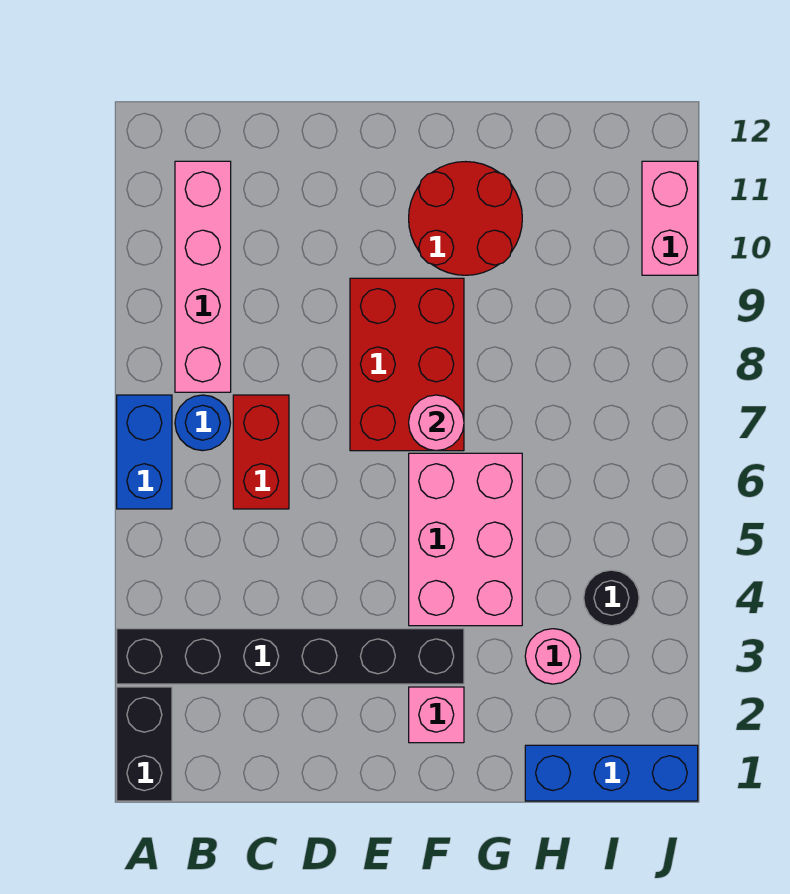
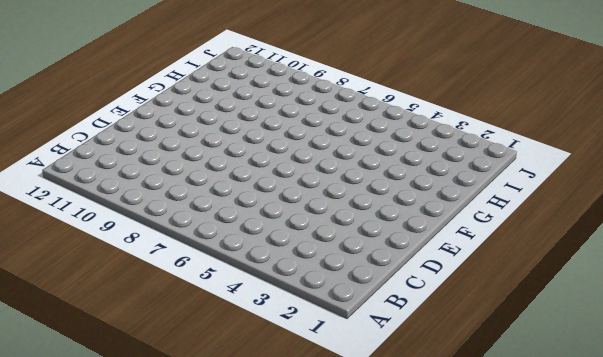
none -> black brick A1:A2 level 1
none -> black brick A3:F3 level 1
none -> blue brick A6:A7 level 1

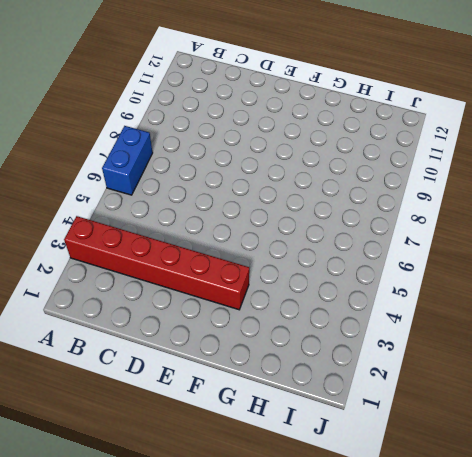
red brick A3:F3 level 1 -> black brick A3:F3 level 1
none -> black brick A1:A2 level 1
none -> blue round brick B7 level 1
none -> pink brick B8:B11 level 1

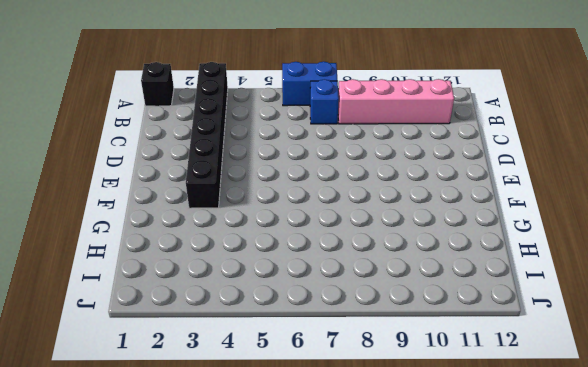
black brick A1 level 1 -> black brick A1:A2 level 1
blue brick B7 level 1 -> blue round brick B7 level 1
none -> red brick C6:C7 level 1
none -> red brick E7:F9 level 1
none -> pink brick F2 level 1

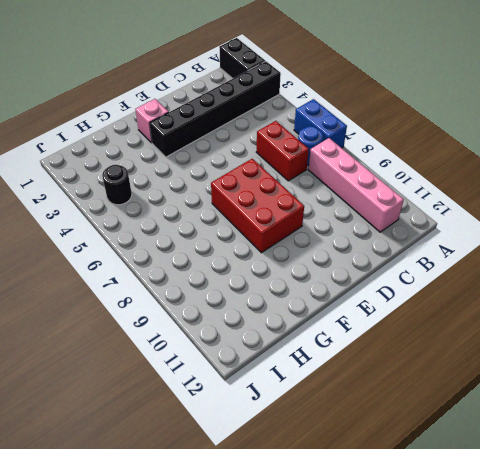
none -> pink brick F4:G6 level 1
none -> red round brick F10:G11 level 1
none -> blue brick H1:J1 level 1

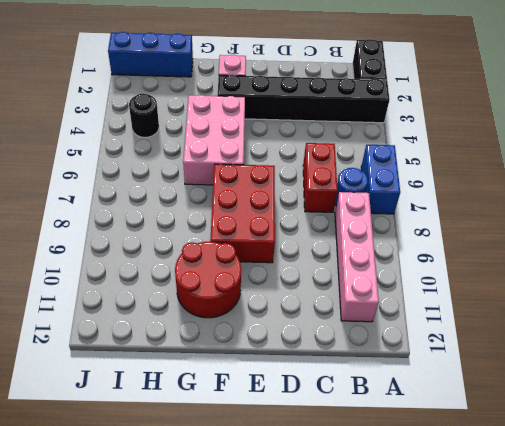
none -> pink round brick H3 level 1
none -> pink brick J10:J11 level 1
none -> pink round brick F7 level 2

